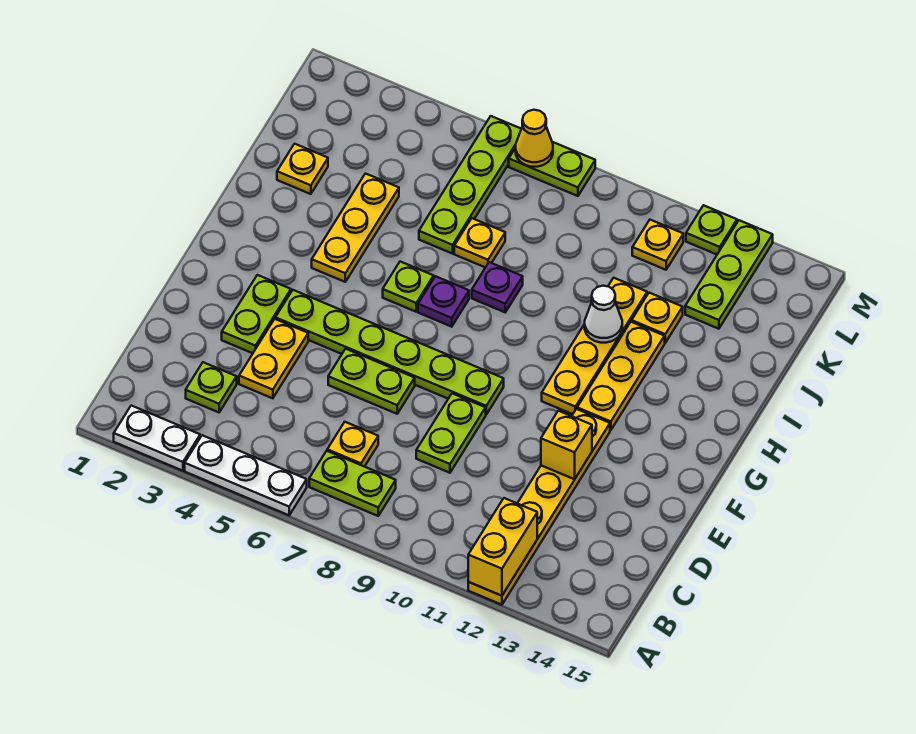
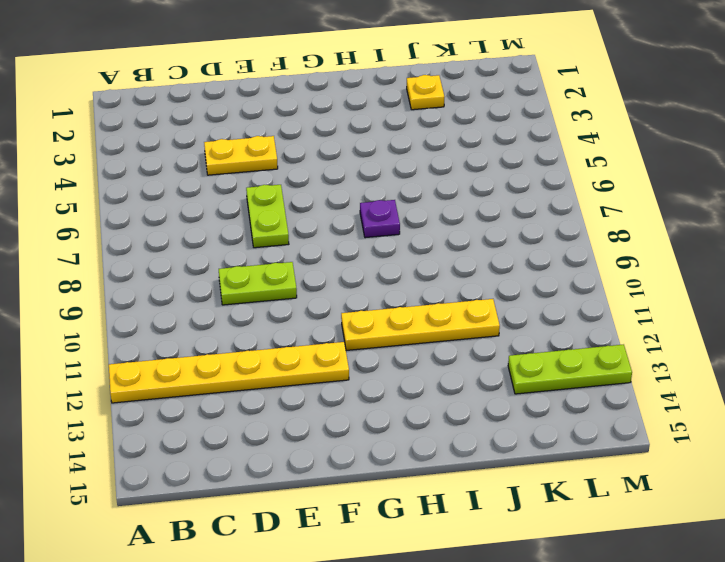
none -> white plate A2:A3 level 1
none -> white plate A4:A6 level 1
none -> lime plate B7:B8 level 1

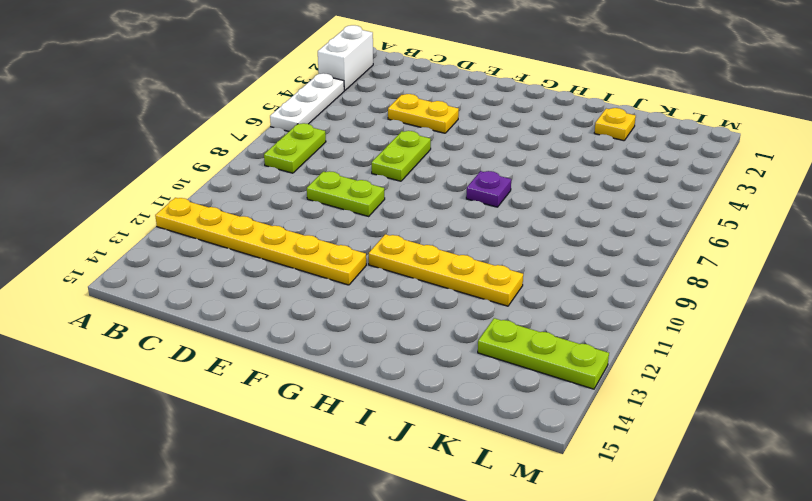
white brick A2:A3 level 1 -> white plate A2:A3 level 1
none -> lime plate C3 level 1
none -> yellow plate C7 level 1
none -> lime plate E3:F3 level 1

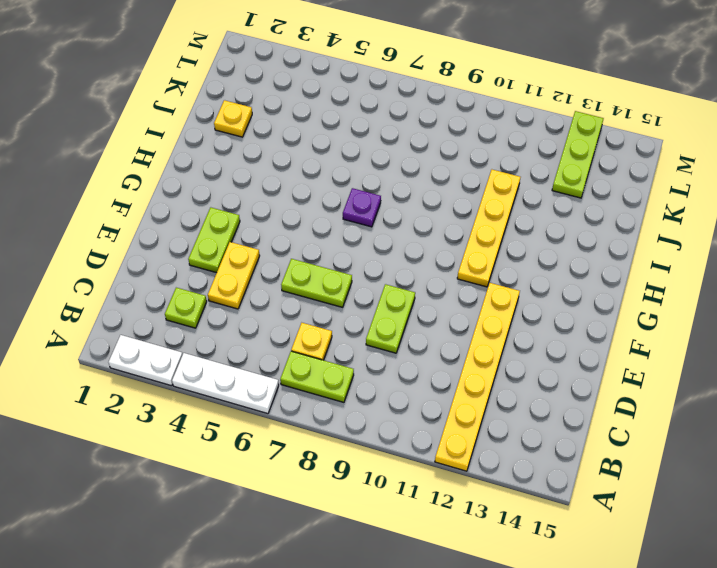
none -> lime plate F4:F9 level 1
none -> yellow plate G12:I12 level 1
none -> yellow plate H4:J4 level 1

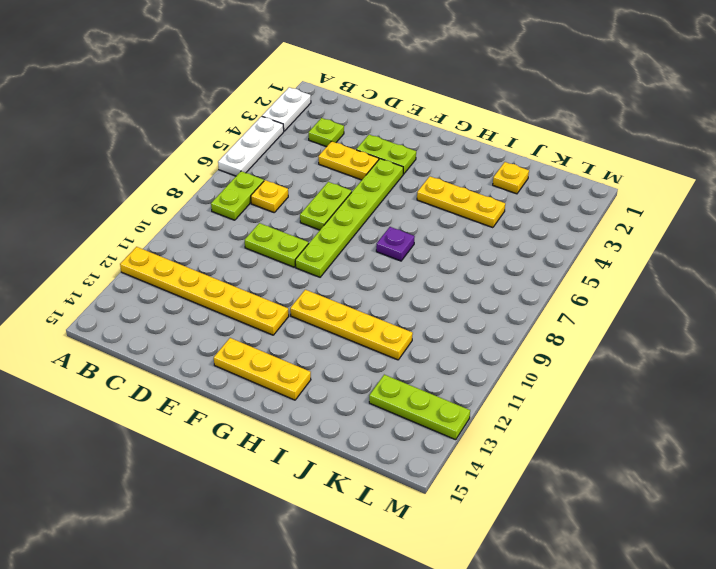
yellow plate F14:H14 level 1 -> yellow plate G12:I12 level 1
none -> lime plate H6 level 1
none -> purple plate I8 level 1
none -> lime plate J6:M6 level 1

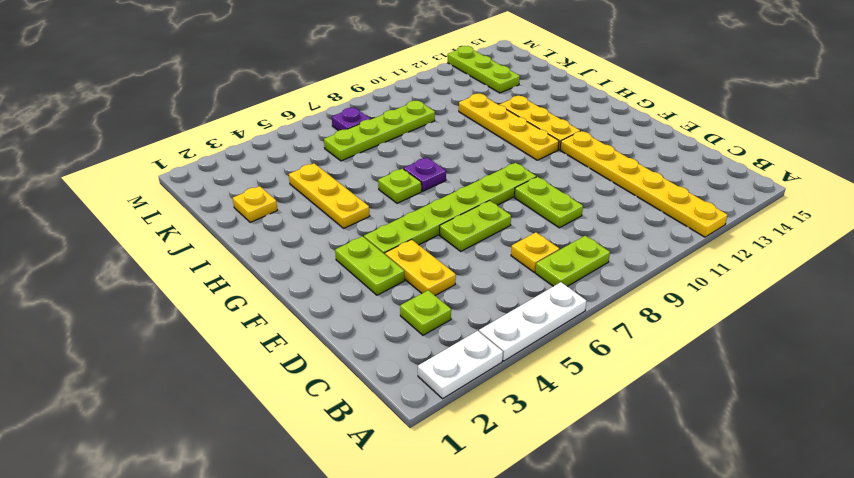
lime plate K6:K9 level 1 -> lime plate J6:M6 level 1
purple plate L7 level 1 -> purple plate I8 level 1
none -> yellow plate J7 level 1
none -> yellow plate J12 level 1
none -> yellow plate L11 level 1

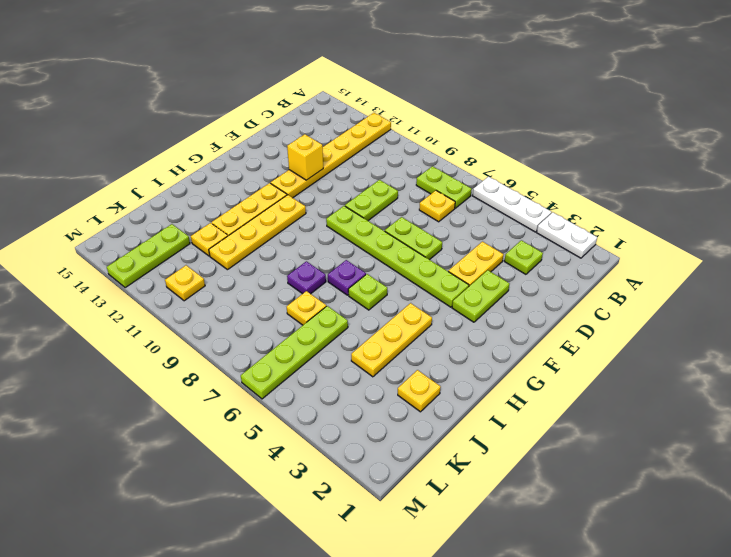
none -> lime plate M7:M8 level 1
none -> lime plate M12 level 1
none -> yellow brick A12:B12 level 2

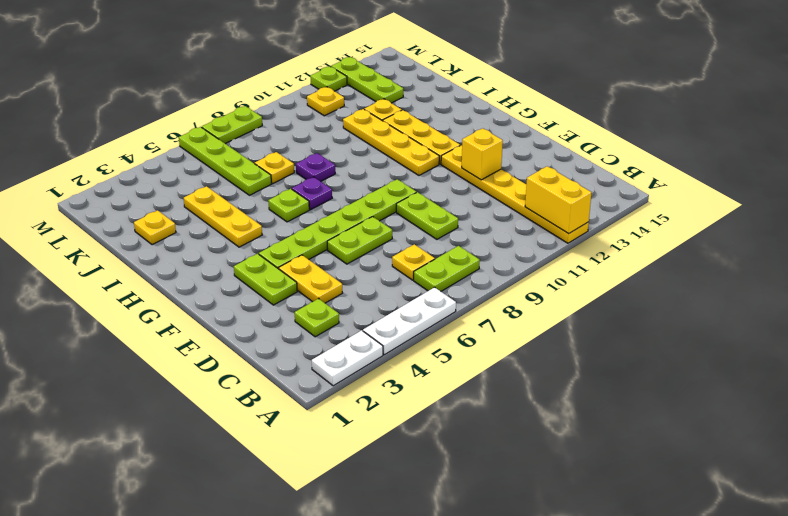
none -> white cone I11 level 2
none -> yellow cone M7 level 2

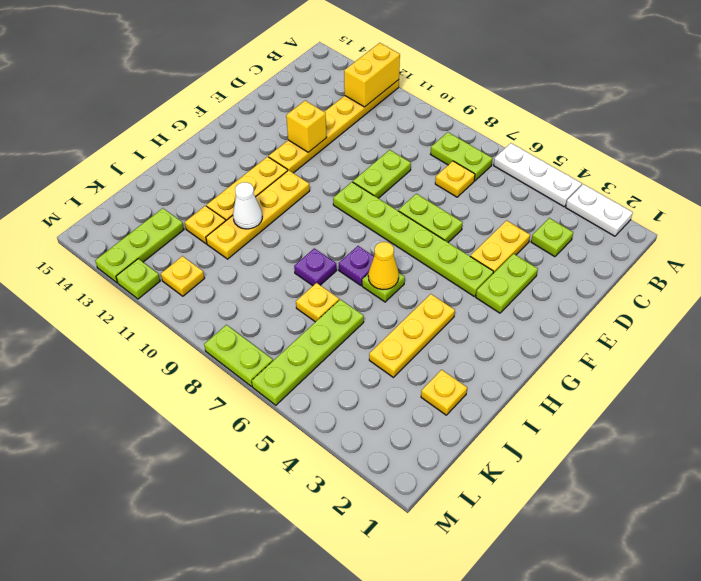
yellow cone H6 level 2 -> yellow cone M7 level 2

